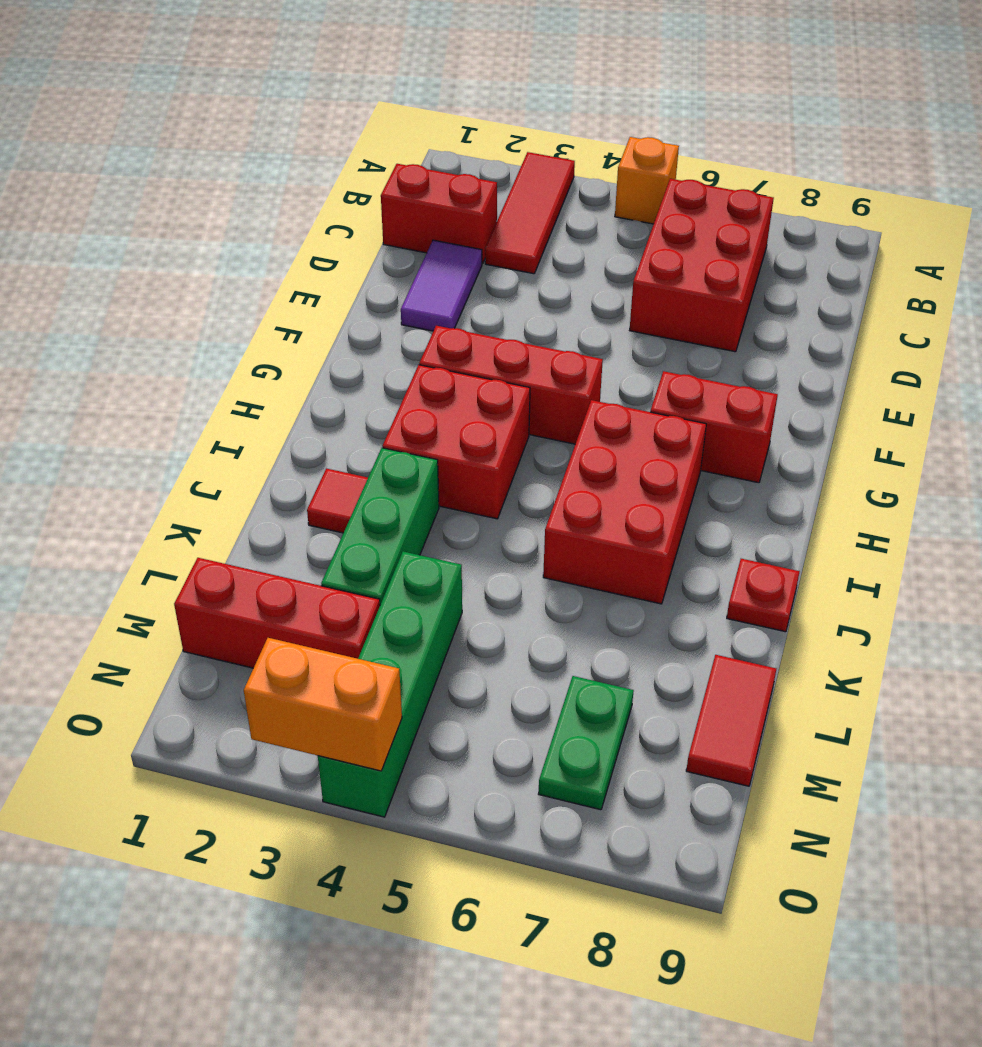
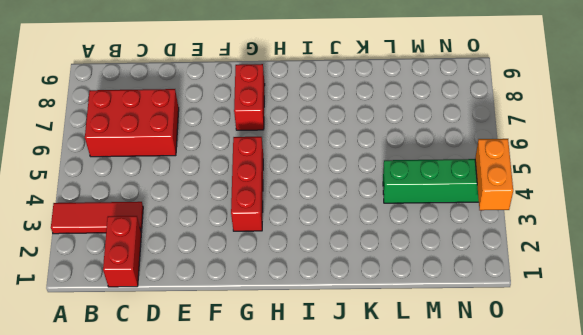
none -> orange brick A5 level 1
none -> purple tile D2:E2 level 1
none -> red brick H3:I4 level 1

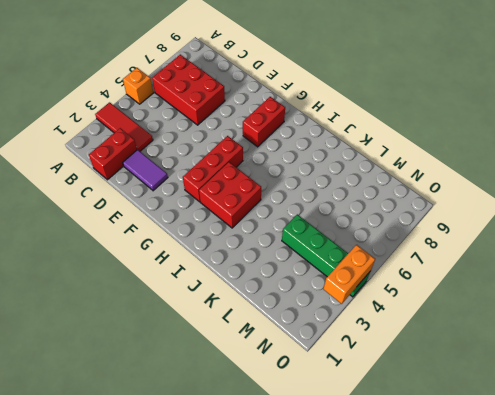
none -> red brick H6:J7 level 1
none -> red tile J2 level 1
none -> green brick J3:L3 level 1

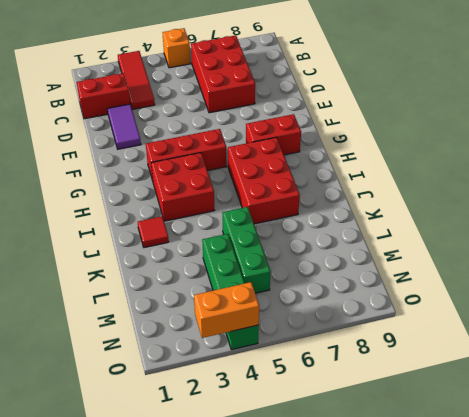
green brick K5:M5 level 1 -> green brick J3:L3 level 1
none -> red plate J9 level 1
none -> red tile L9:M9 level 1
none -> red brick M1:M3 level 1

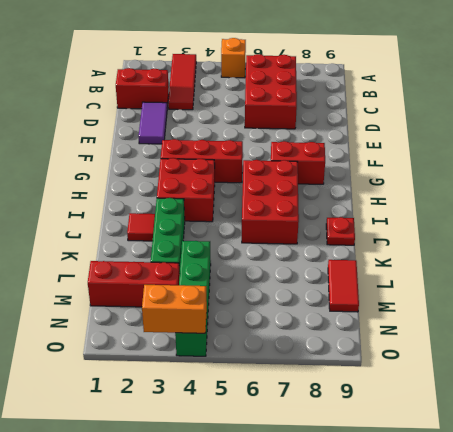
none -> green plate M7:N7 level 1

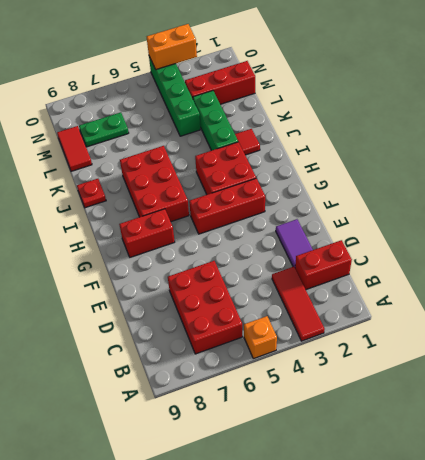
green plate M7:M8 level 1 -> green plate M7:N7 level 1

